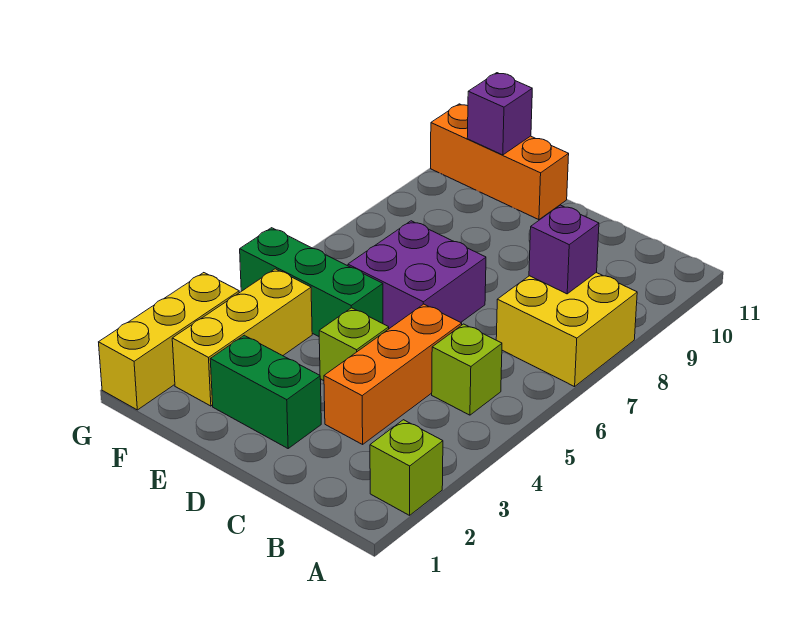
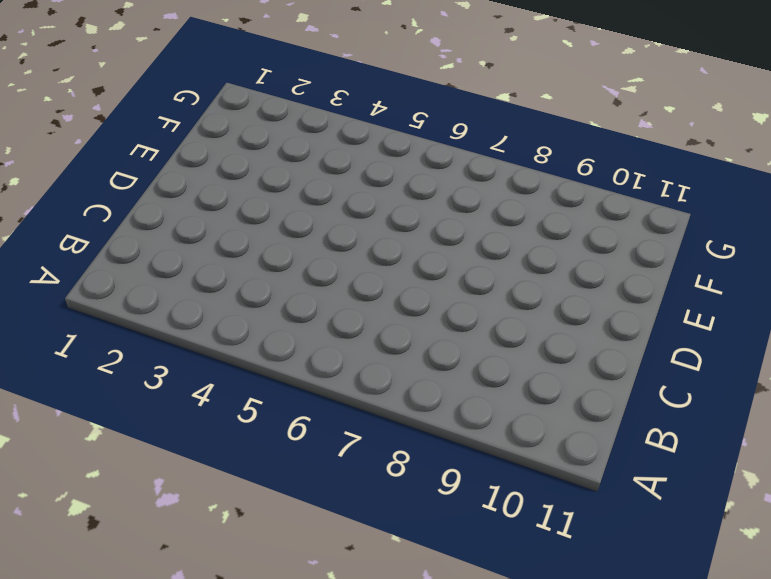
none -> lime brick A2 level 1
none -> yellow brick A7:B8 level 1
none -> lime brick B5 level 1

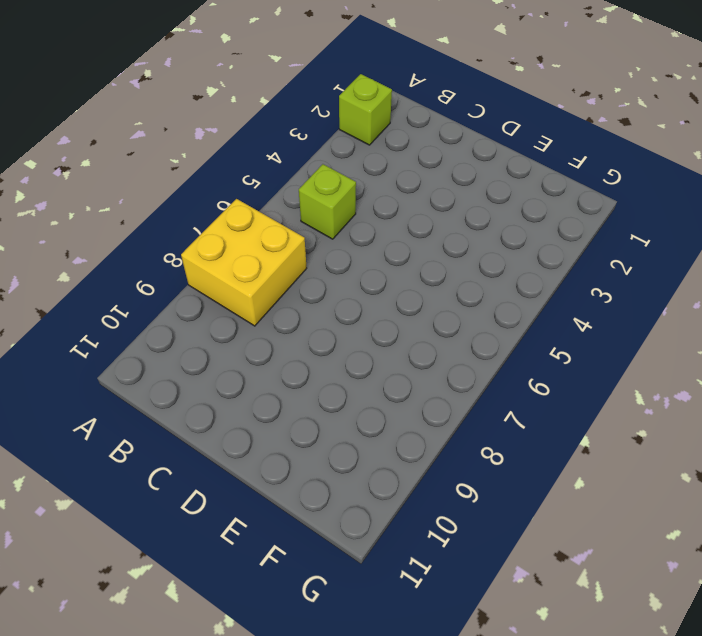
none -> orange brick C3:C5 level 1
none -> green brick D2:E2 level 1
none -> lime brick D4 level 1

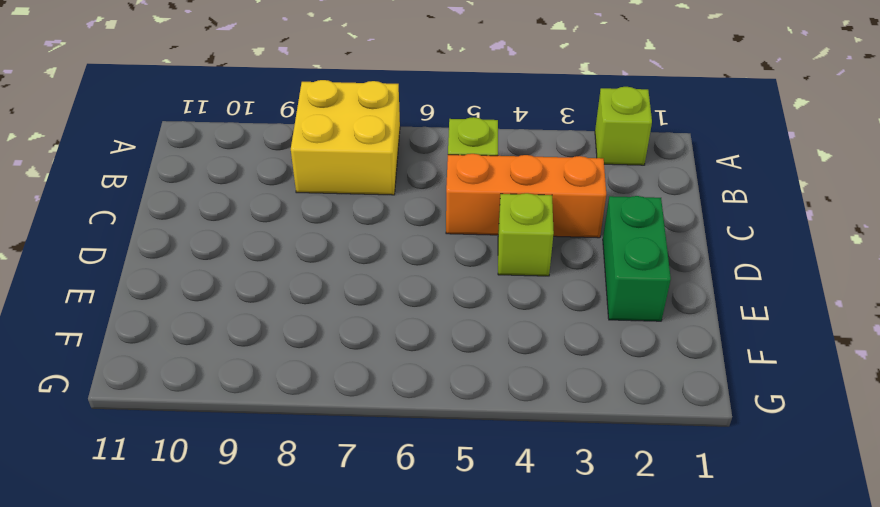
none -> purple brick D6:E7 level 1
none -> green brick E5:G5 level 1
none -> orange brick E11:G11 level 1

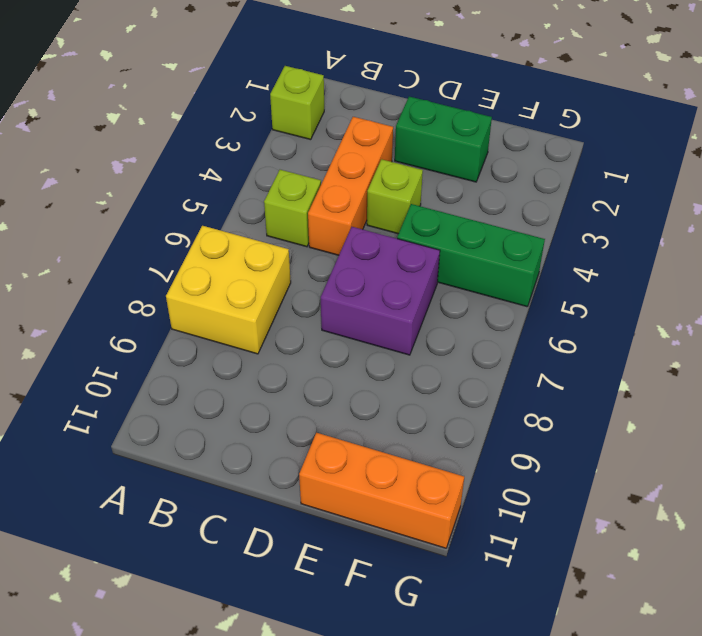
none -> yellow brick F2:F4 level 1
none -> yellow brick G1:G3 level 1
none -> purple brick B8 level 2

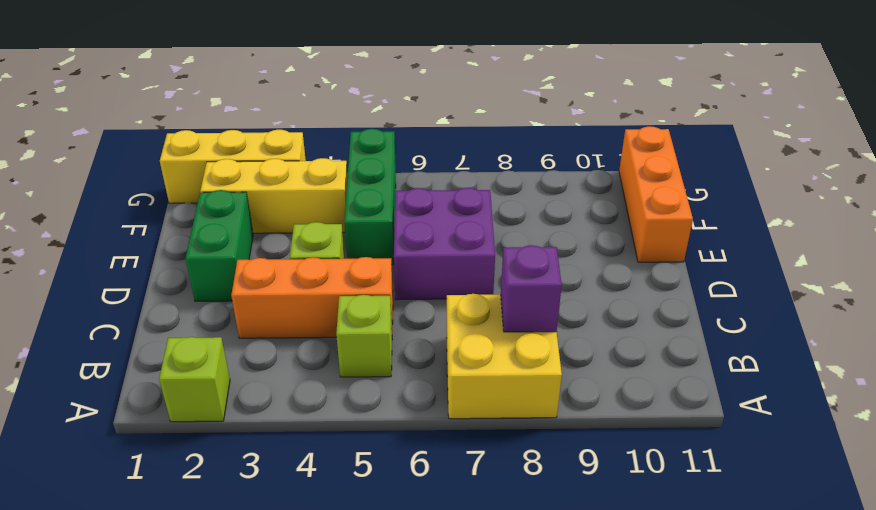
none -> purple brick F11 level 2

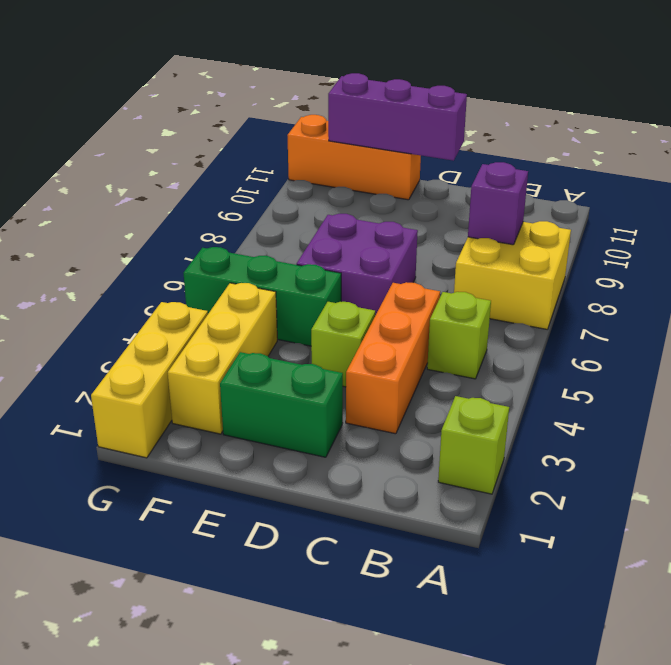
purple brick D11:F11 level 2 -> purple brick F11 level 2

